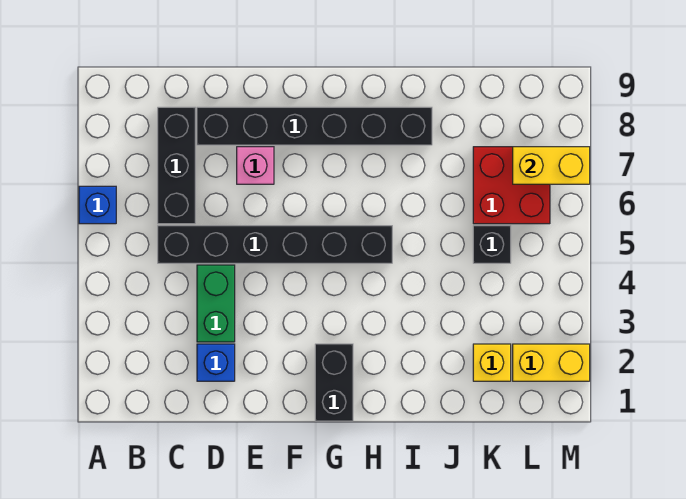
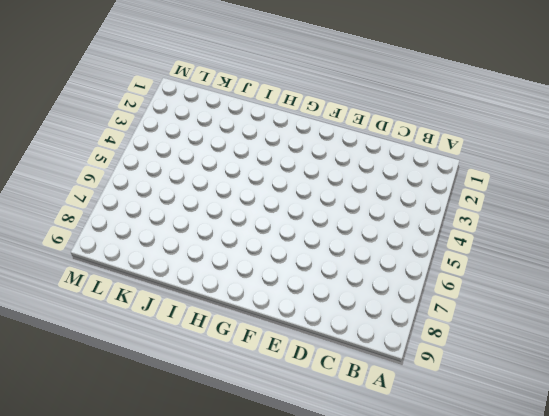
none -> blue brick A6 level 1
none -> black brick C5:H5 level 1
none -> black brick C6:C8 level 1

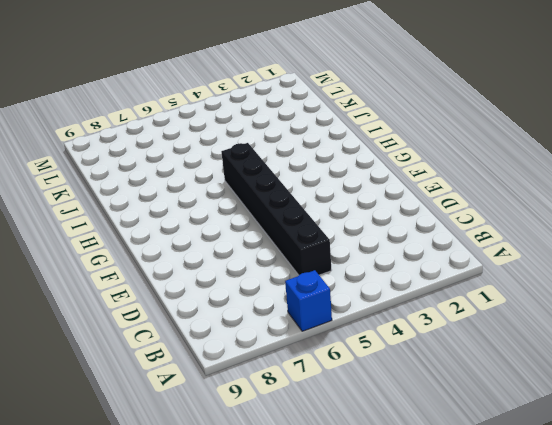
none -> black brick C6:C8 level 1
none -> blue brick D2 level 1
none -> green brick D3:D4 level 1

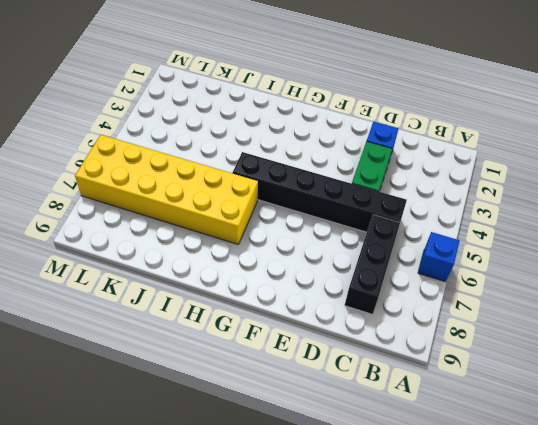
yellow brick H6:M7 level 1 -> red brick K6:L7 level 1
none -> black brick D8:I8 level 1
none -> pink brick E7 level 1
none -> black brick G1:G2 level 1

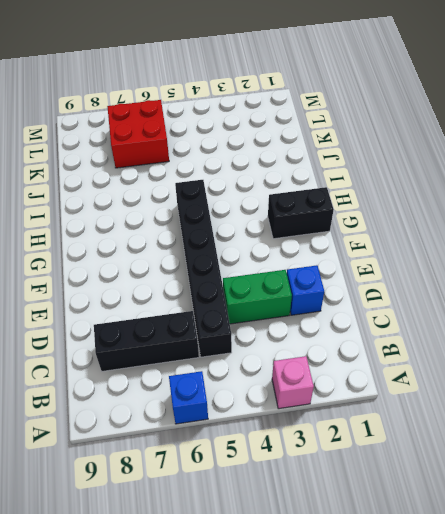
pink brick A3 level 1 -> pink brick E7 level 1
none -> black brick D8:I8 level 1
none -> yellow brick K2 level 1
none -> black brick K5 level 1

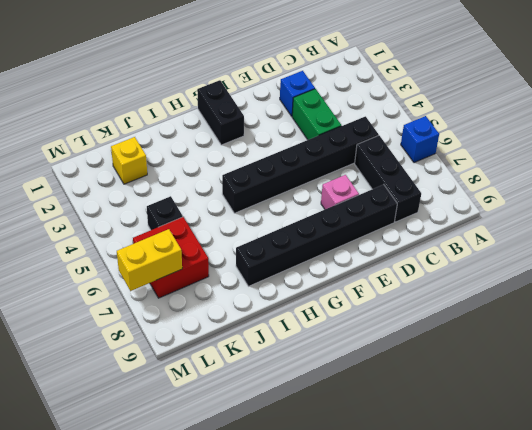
none -> yellow brick L2:M2 level 1

